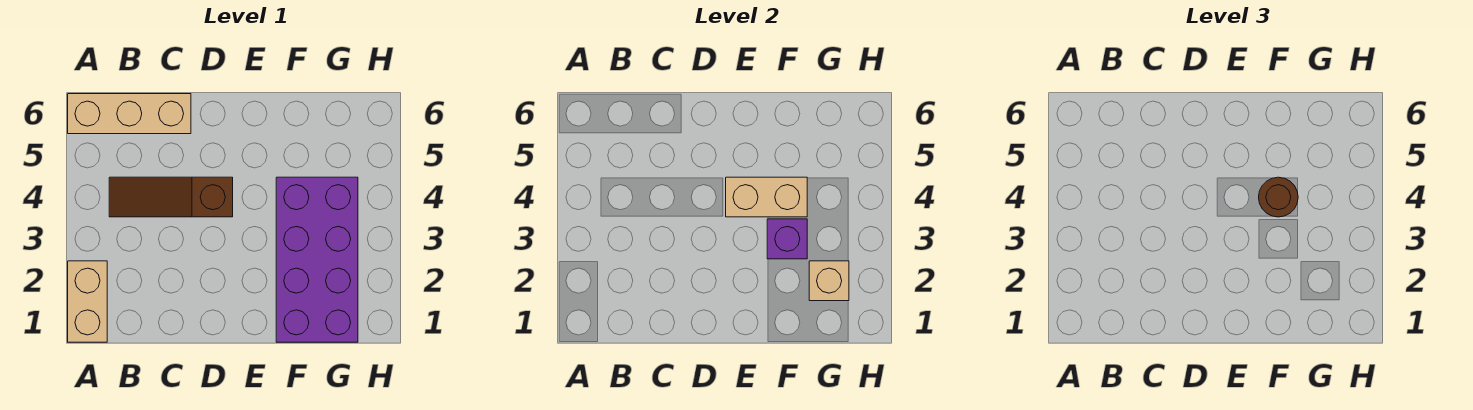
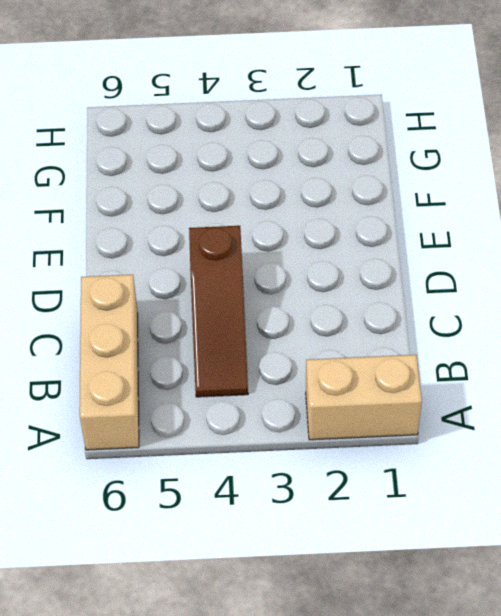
none -> purple brick F1:G4 level 1
none -> tan brick E4:F4 level 2

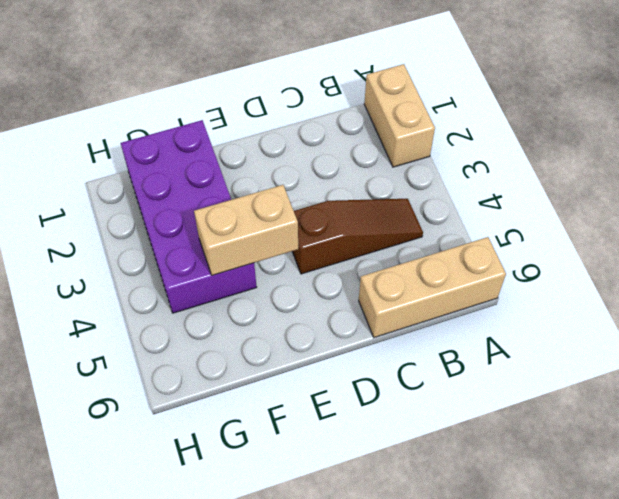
none -> purple brick F3 level 2
none -> tan brick G2 level 2

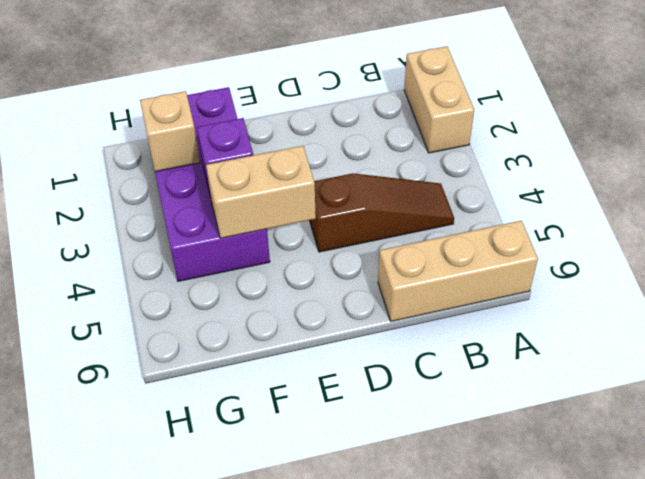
none -> brown round brick F4 level 3

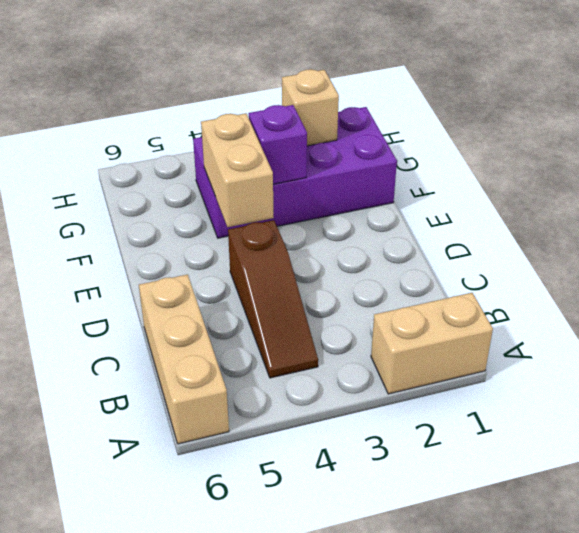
none -> brown round brick F4 level 3

